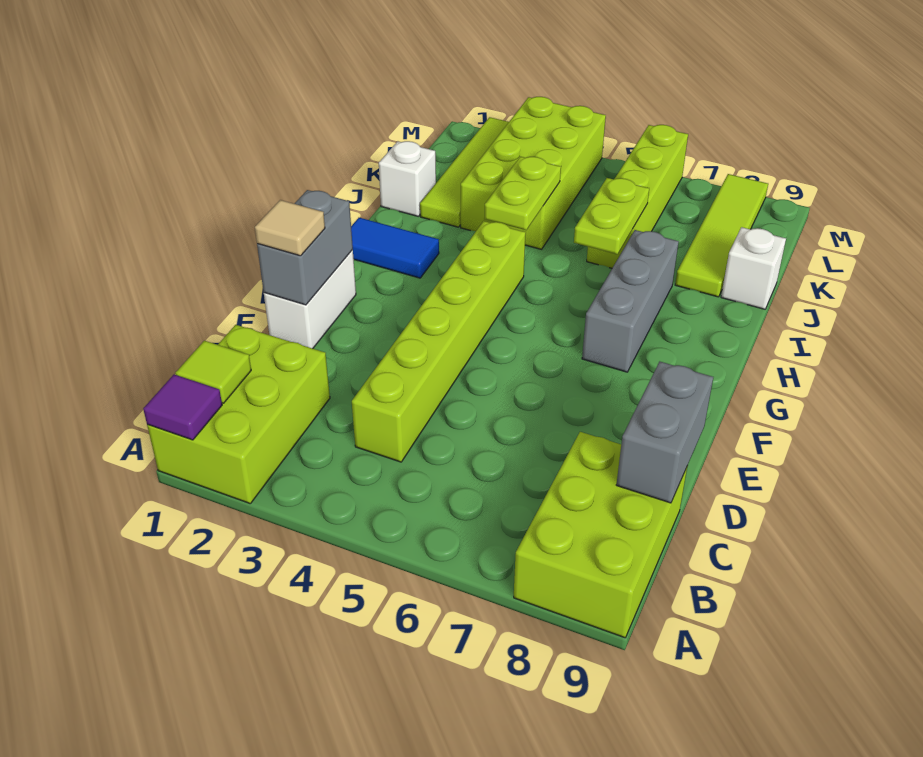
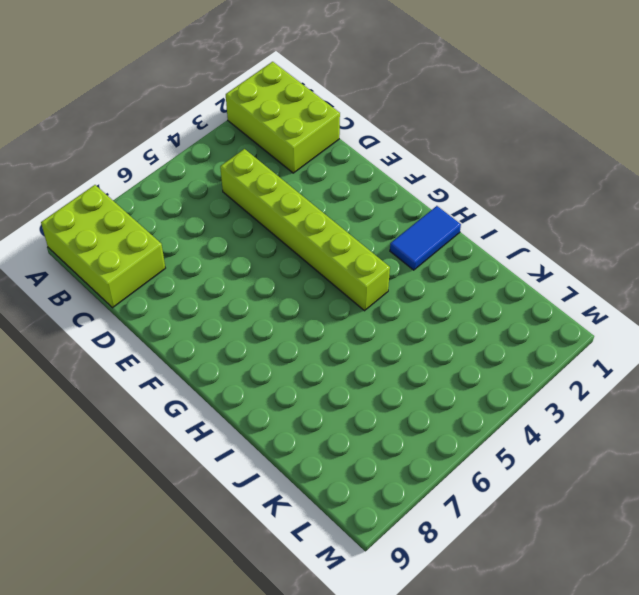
none -> white brick E1:F1 level 1
none -> grey brick G7:I7 level 1
none -> white brick J1 level 1

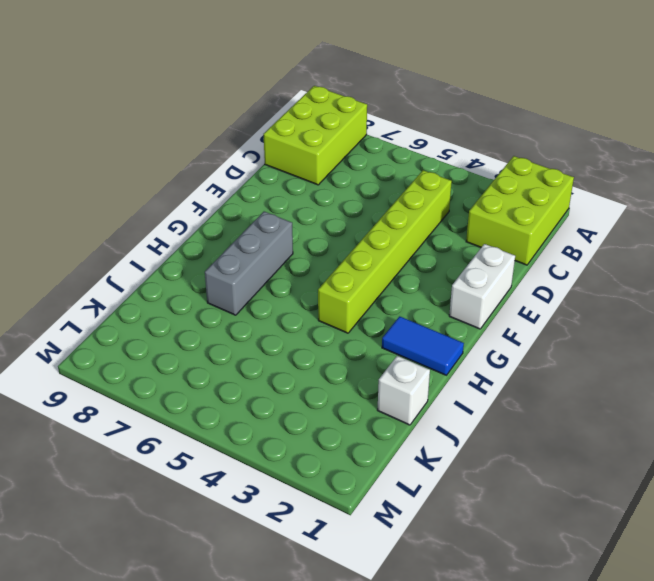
none -> lime tile J2:M2 level 1
none -> lime brick J3:M4 level 1
none -> lime brick J6:M6 level 1

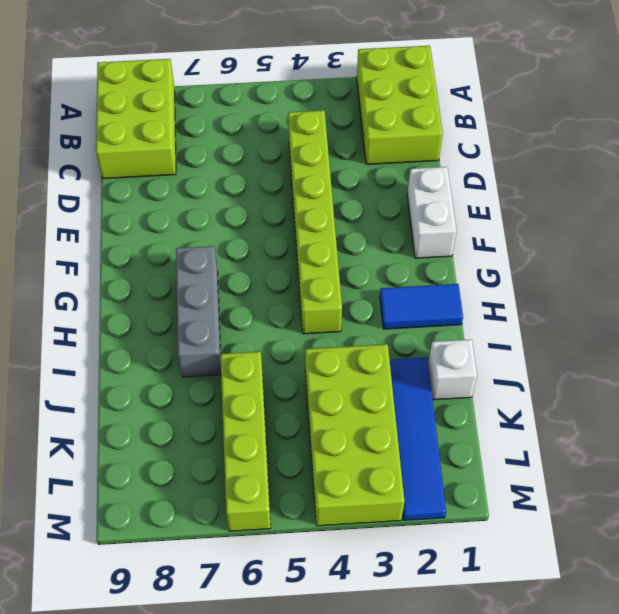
blue tile J2:M2 level 1 -> lime tile J2:M2 level 1
none -> lime tile J8:M8 level 1
none -> white brick J9 level 1
none -> purple tile A1 level 2

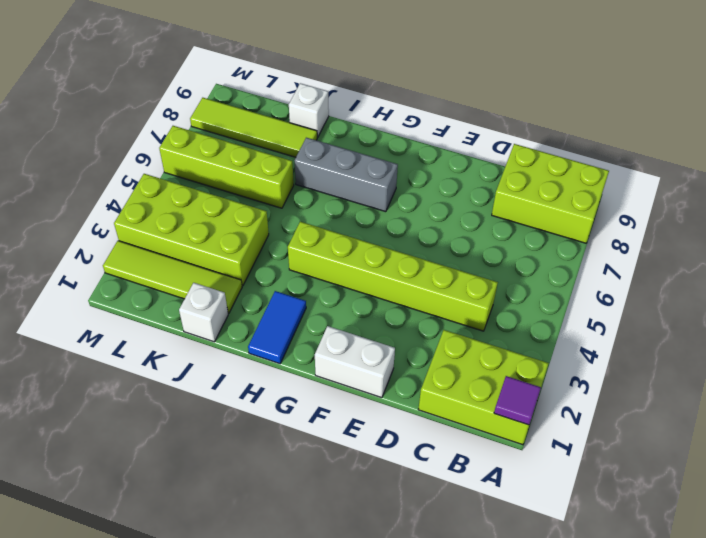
none -> lime tile B1 level 2
none -> grey brick C9:D9 level 2
none -> grey brick E1:F1 level 2

